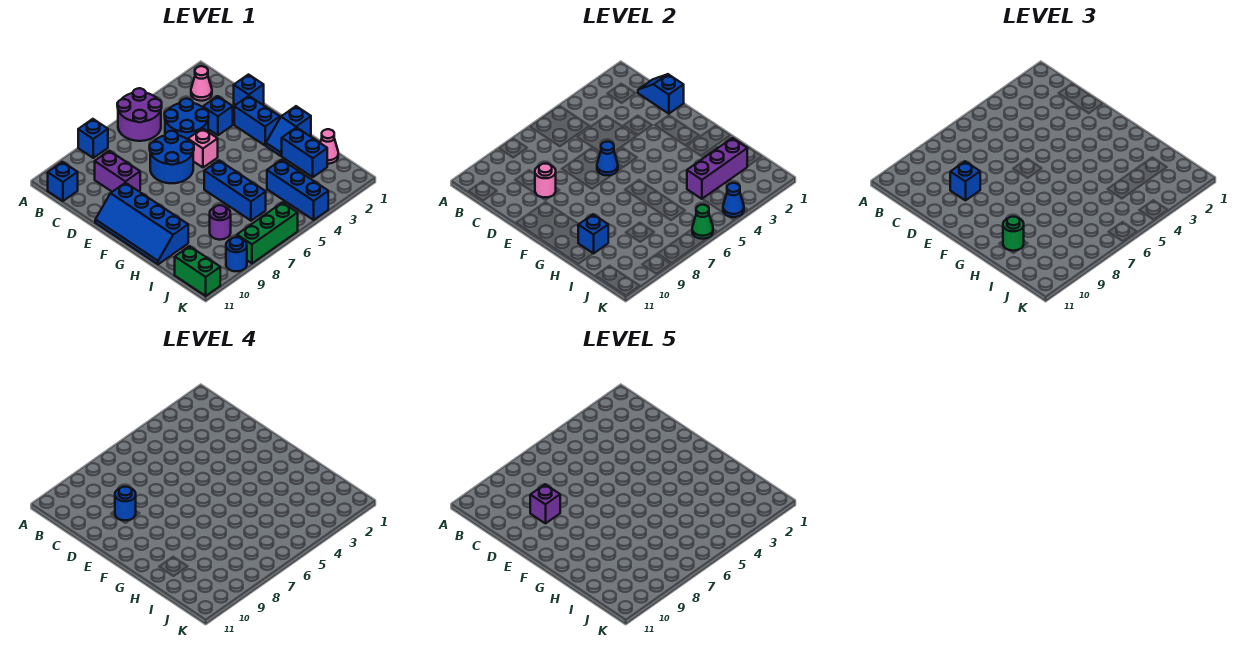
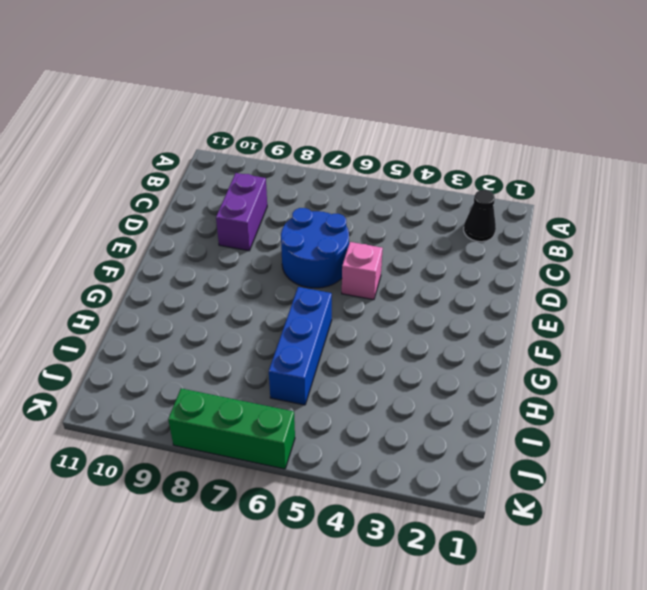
black cone B2 level 1 -> pink cone B2 level 1
none -> purple round brick A5:B6 level 1
none -> blue brick A8 level 1
none -> blue brick B11 level 1
none -> blue round brick C4:D5 level 1

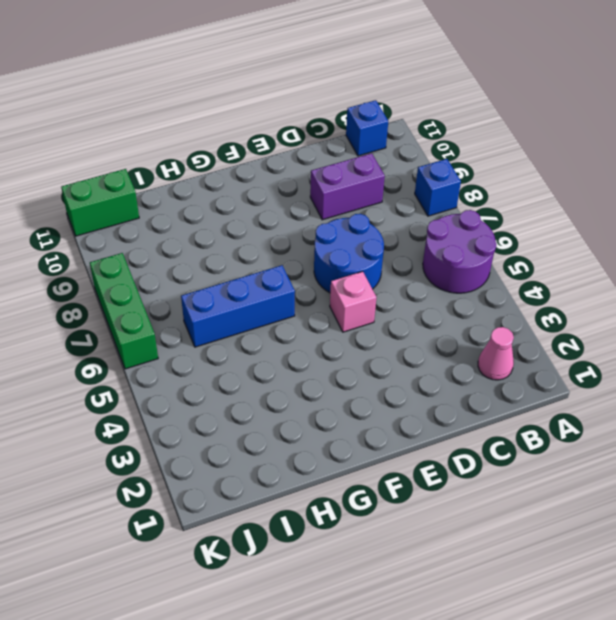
none -> blue round brick C4:D5 level 1
none -> blue brick D1 level 1
none -> blue brick D3 level 1
none -> blue brick E2:F2 level 1

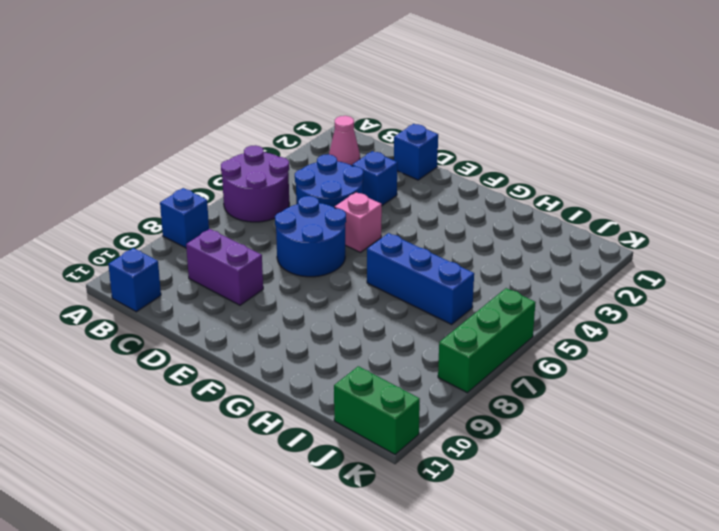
none -> blue brick E2:F2 level 1
none -> blue slope E10:H11 level 1 top 10
none -> blue slope G1:G2 level 1 top 1
none -> blue brick H2:I2 level 1

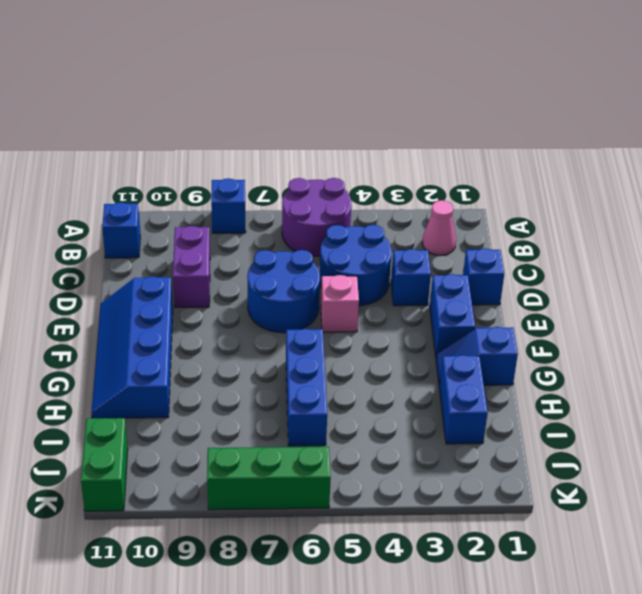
none -> pink cone I1 level 1
none -> blue brick I4:K4 level 1
none -> purple round brick I8 level 1
none -> blue round brick K9 level 1

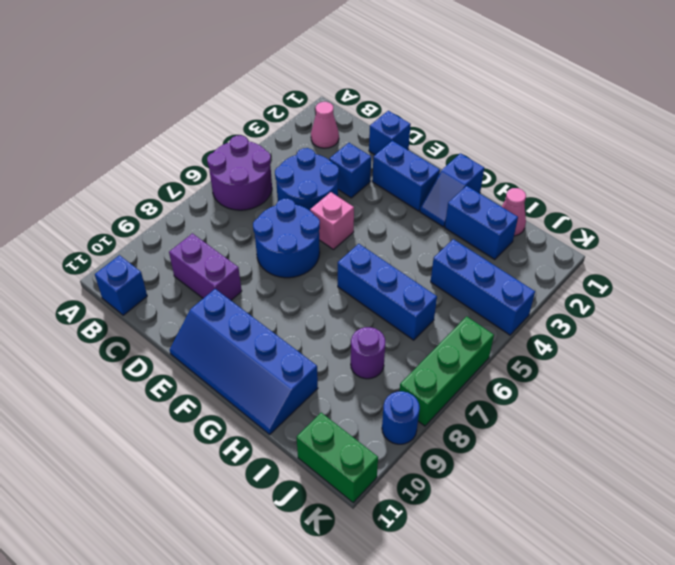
none -> blue brick A8 level 1
none -> blue slope C1:D1 level 2 top D
none -> pink round brick D9 level 2
none -> blue cone E6 level 2

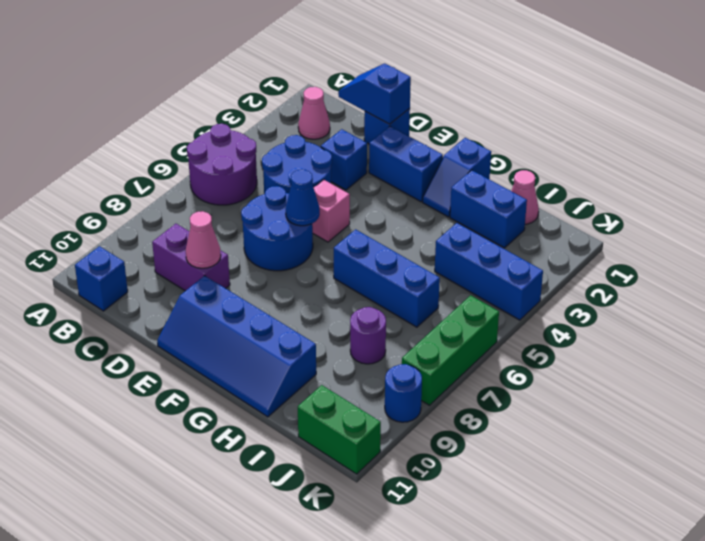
pink cone D9 level 2 -> pink round brick D9 level 2
none -> blue brick A8 level 1
none -> blue brick H10 level 2
none -> purple brick I2:I4 level 2
none -> blue cone K4 level 2

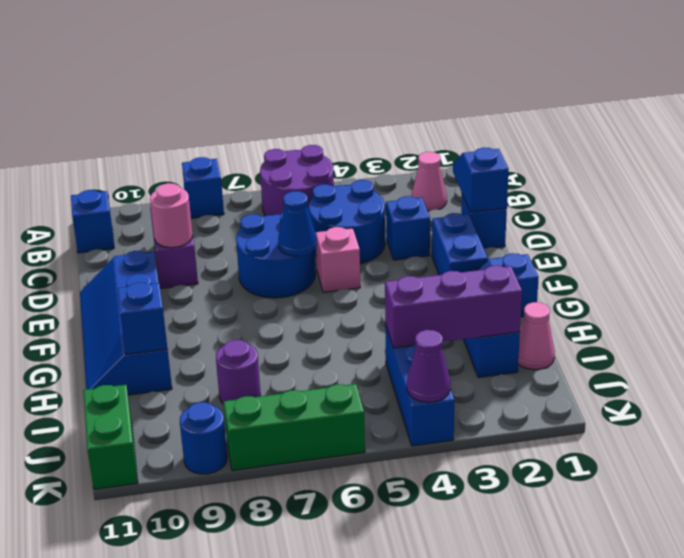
purple cone K4 level 2 -> blue cone K4 level 2
none -> blue brick G6:I6 level 1
none -> green cone K6 level 2
none -> blue brick D9 level 3
none -> green round brick H10 level 3

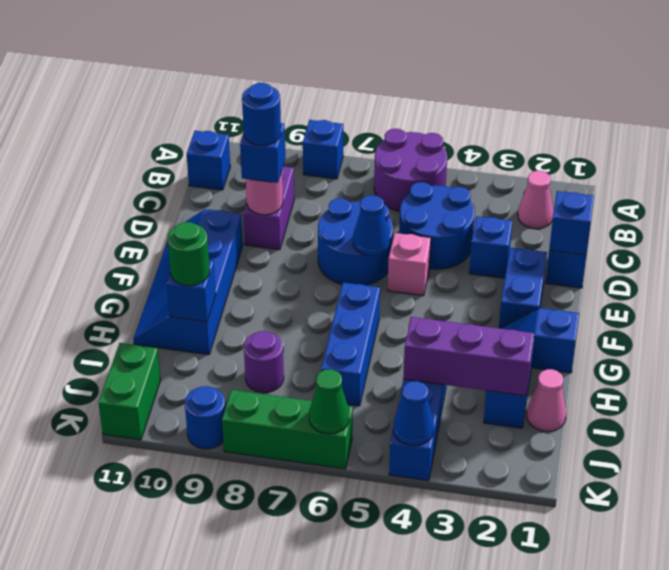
none -> purple brick D9 level 5

